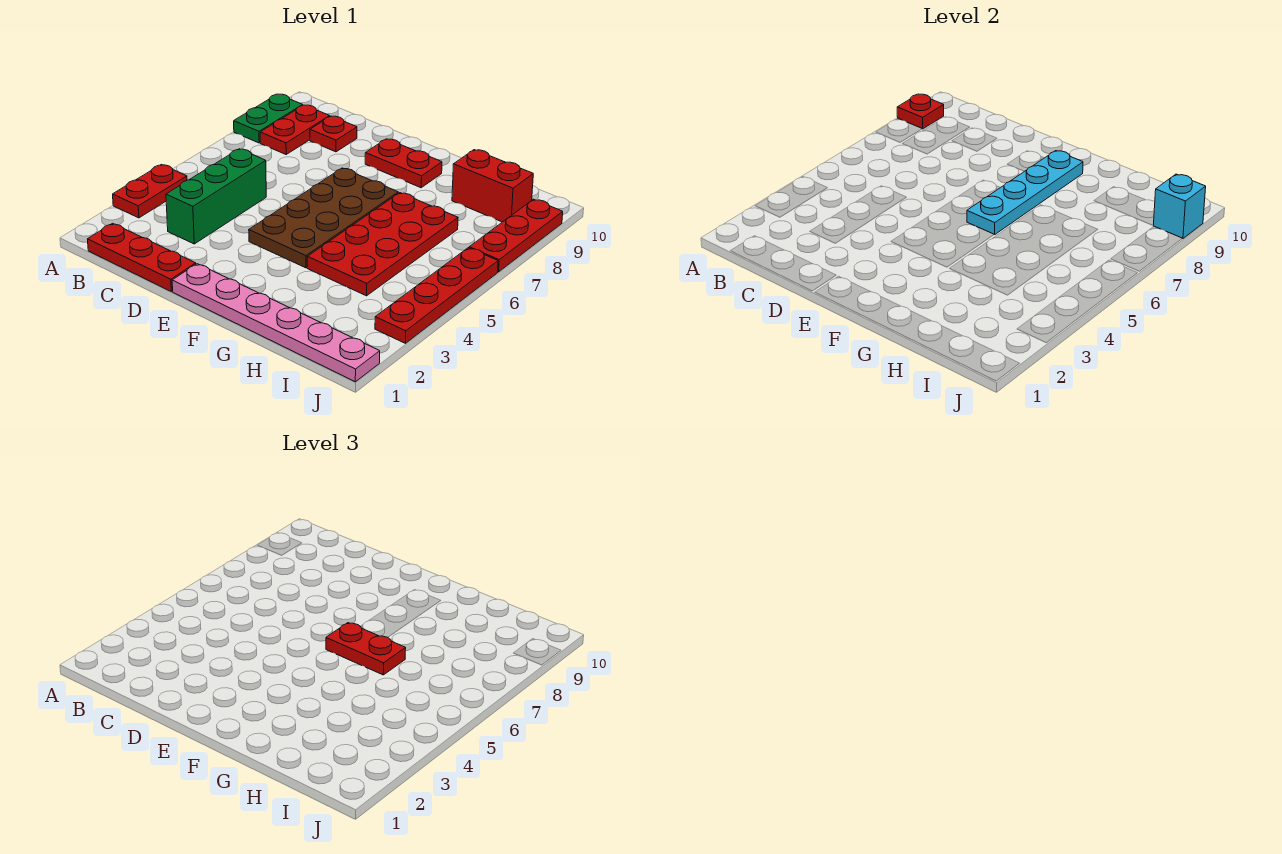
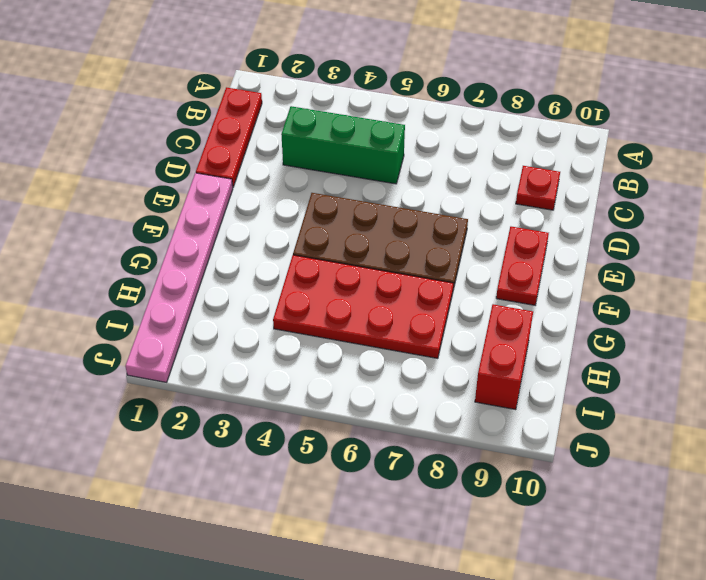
none -> red plate A3:A4 level 1
none -> green plate A8:A9 level 1
none -> red plate B8:B9 level 1

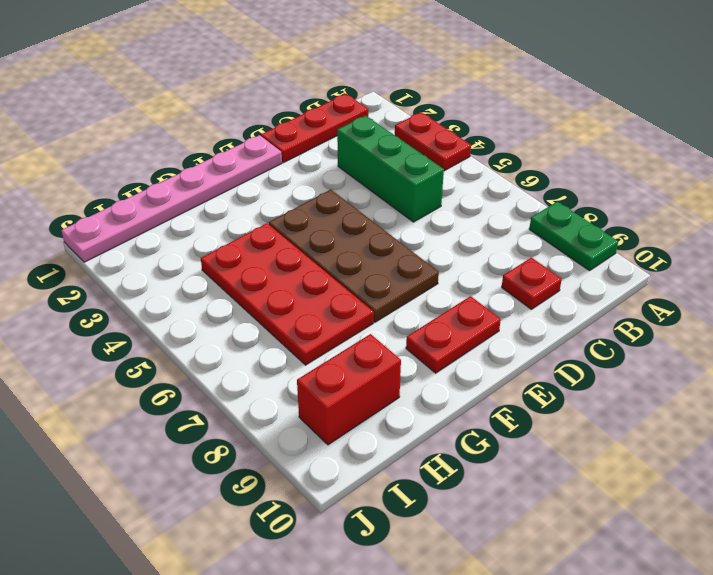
none -> red plate B8:B9 level 1
none -> red plate J3:J6 level 1
none -> red plate J7:J9 level 1

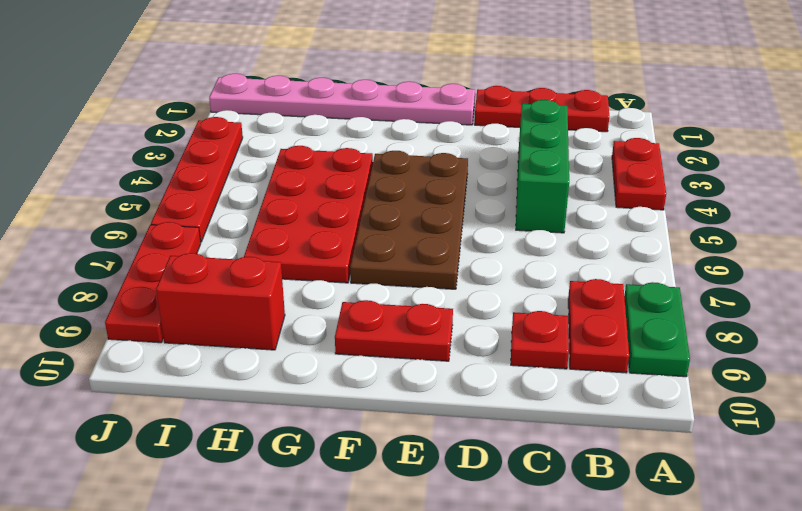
none -> red plate A9 level 2
none -> cyan plate F6:F9 level 2
none -> cyan brick J9 level 2

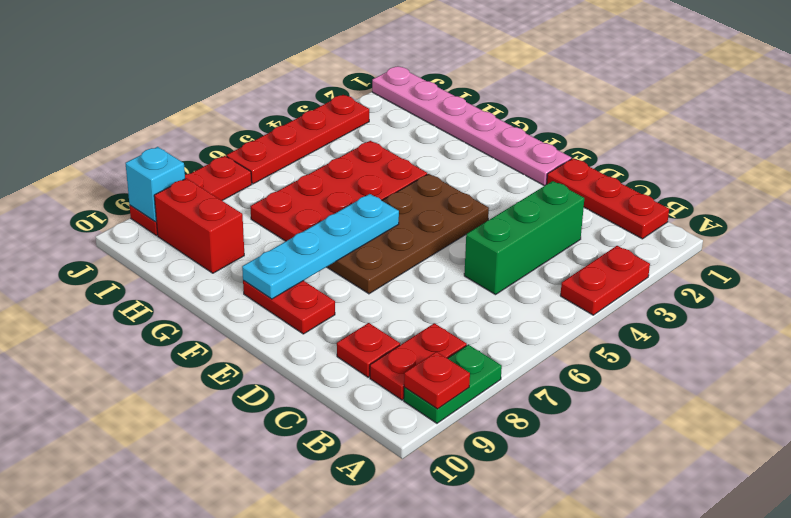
none -> red plate F6:G6 level 3

